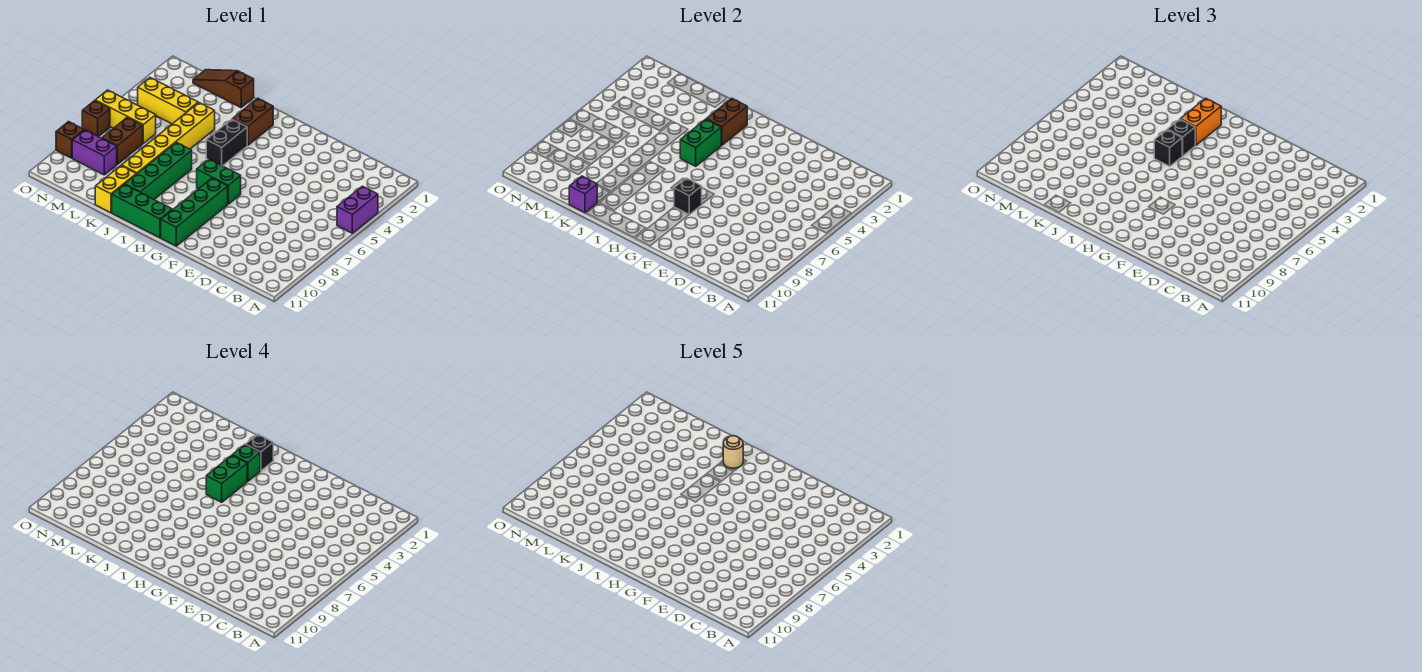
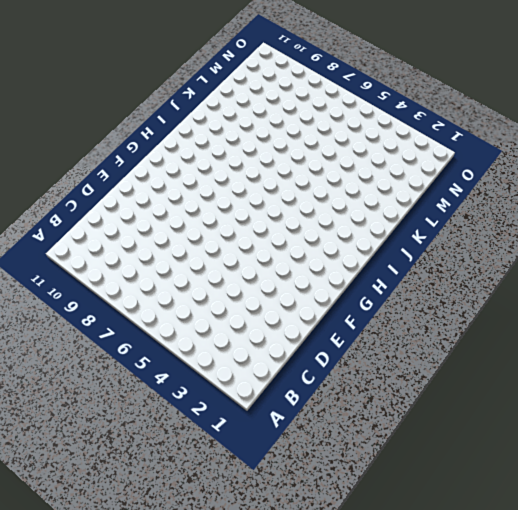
none -> purple brick A4:A5 level 1
none -> green brick G7:H7 level 1
none -> green brick G8:G11 level 1

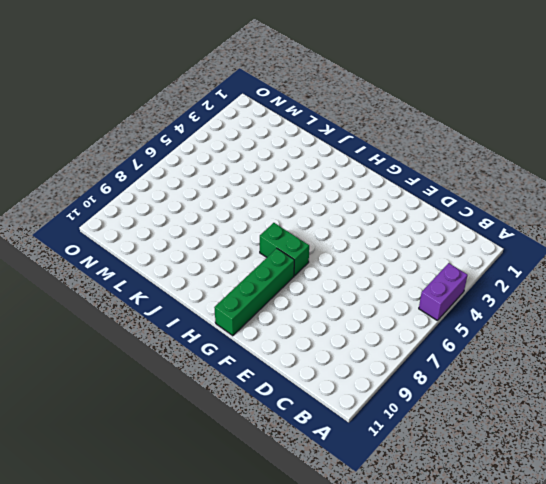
none -> green brick H11:J11 level 1
none -> brown brick I2:I3 level 1
none -> black brick I4:I5 level 1

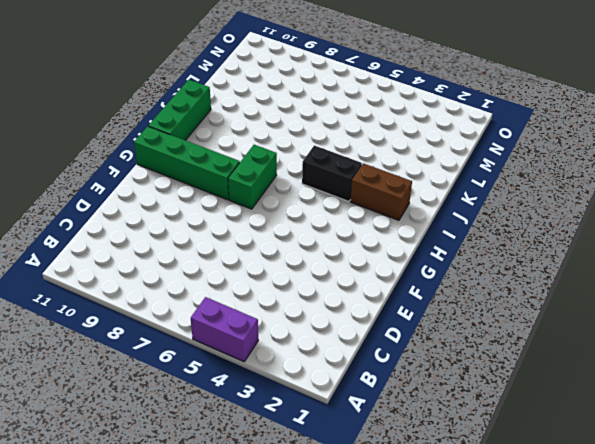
none -> green brick J7:J10 level 1
none -> brown slope K1:M1 level 1 top K
none -> yellow brick K4:K9 level 1

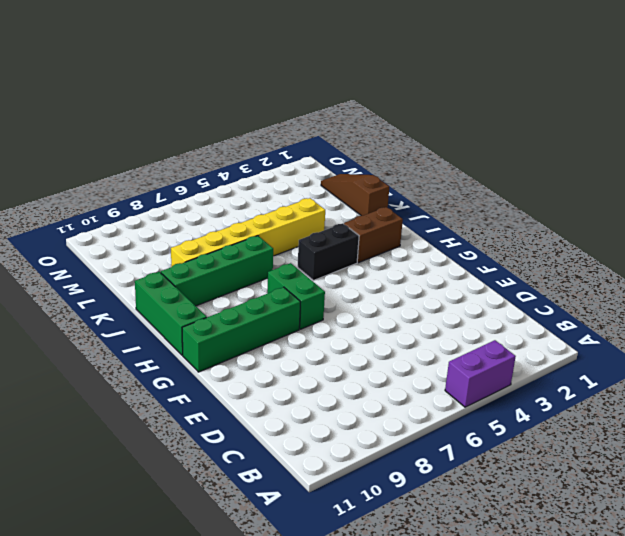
none -> yellow brick K10:K11 level 1
none -> yellow brick L4:N4 level 1
none -> yellow brick M6:O6 level 1

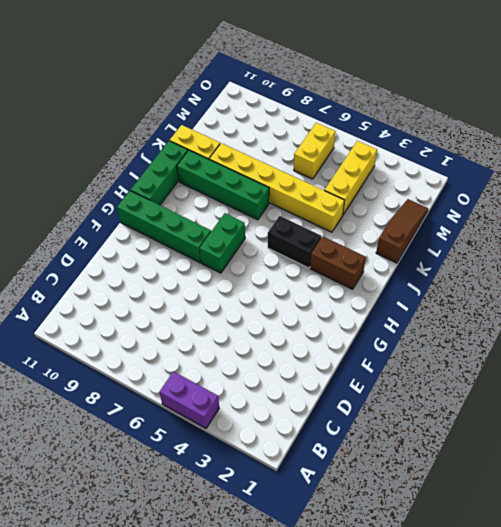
yellow brick M6:N6 level 1 -> yellow brick M6:O6 level 1
none -> brown brick M7:M8 level 1
none -> purple brick M9:N9 level 1
none -> brown brick O7 level 1

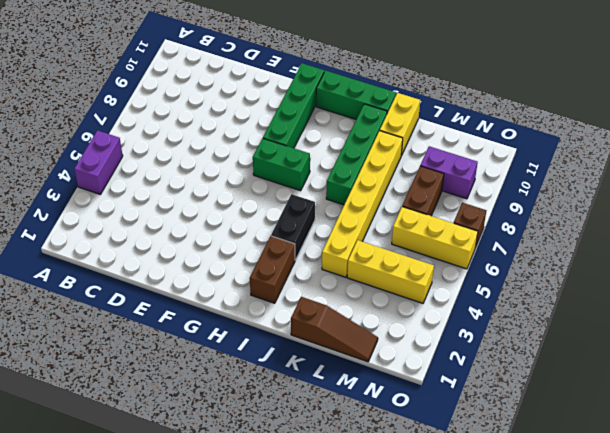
none -> brown brick O9 level 1
none -> black brick G8 level 2
none -> brown brick I2:I3 level 2

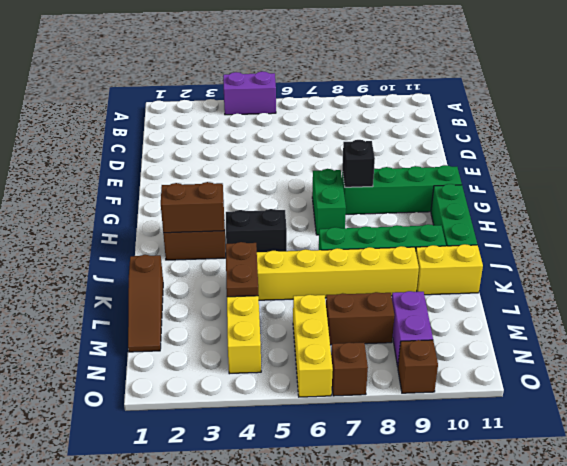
brown plate K4:L4 level 2 -> none
none -> green brick I4:I5 level 2
none -> purple brick K11 level 2
none -> orange brick I2:I3 level 3

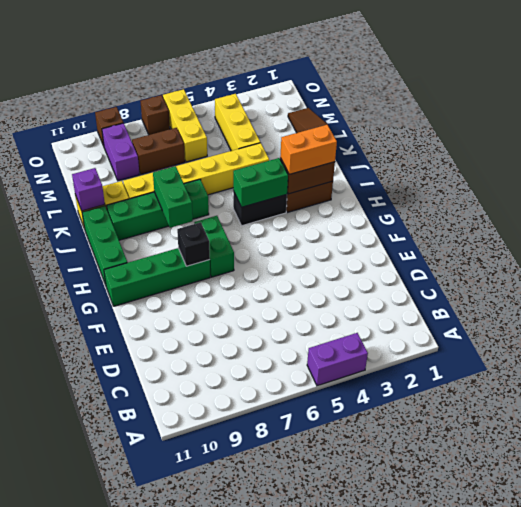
green brick I8:J8 level 2 -> green brick I4:I5 level 4
none -> black brick I4 level 3
none -> black brick I5 level 3
none -> black brick I2 level 4

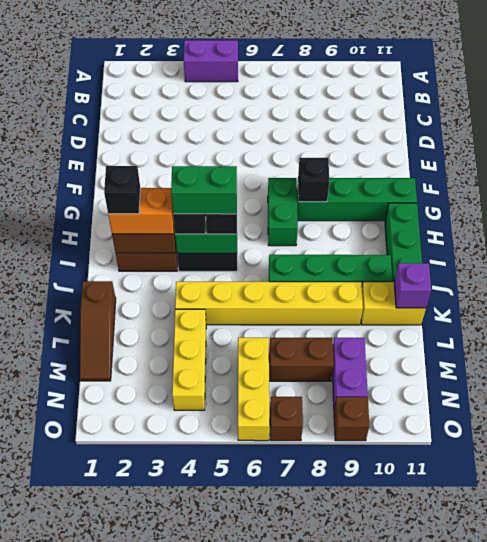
none -> green brick I3 level 4
none -> tan round brick I2 level 5

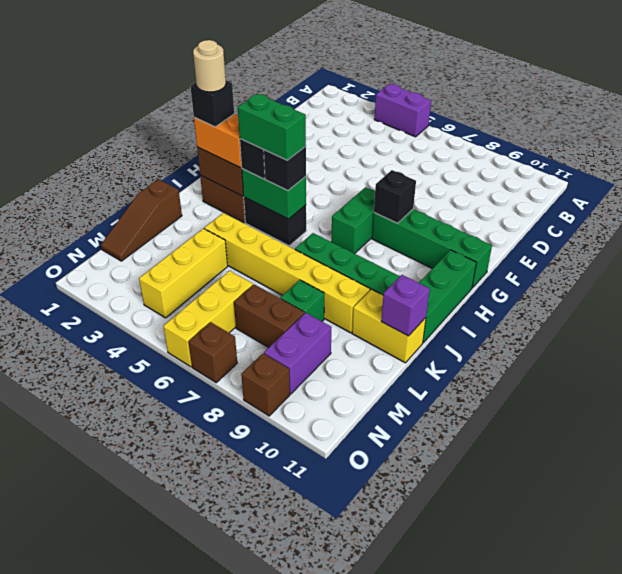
green brick L8 level 1 -> green brick I3 level 4

